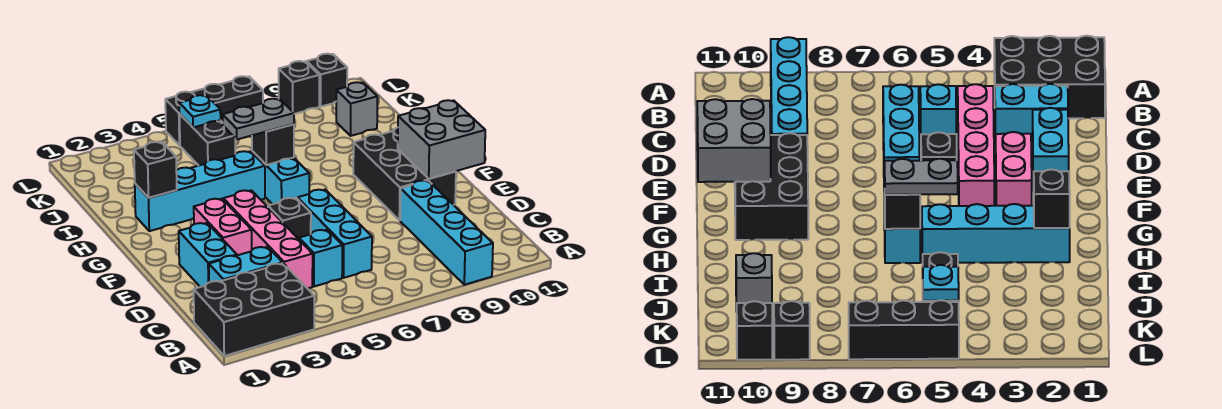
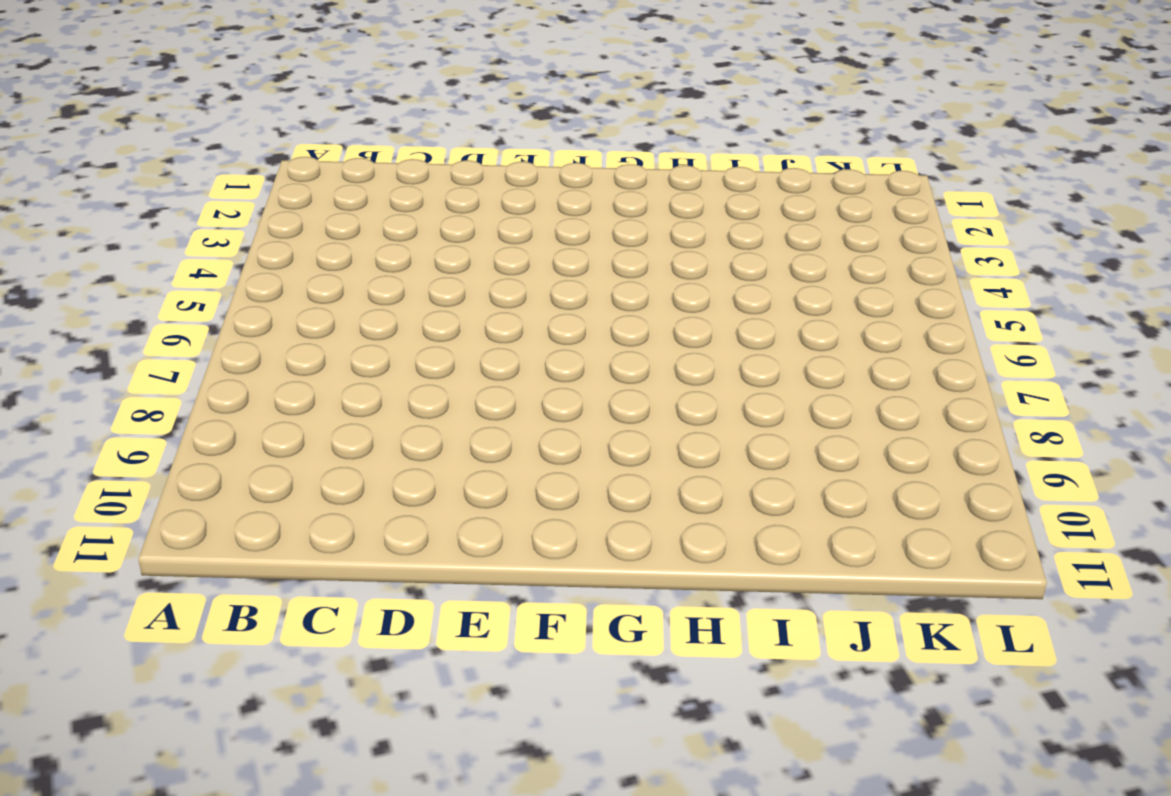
none -> black brick A1:B3 level 1
none -> cyan brick A9:D9 level 1
none -> cyan brick C2:C3 level 1

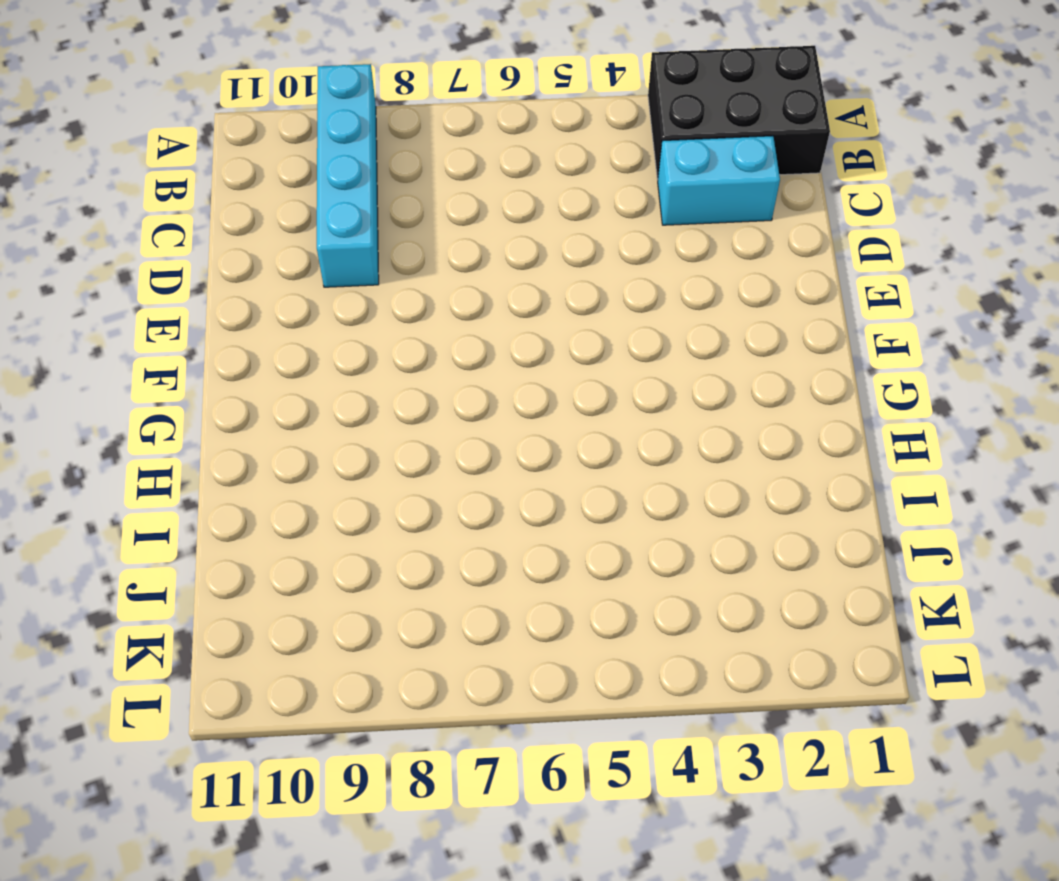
none -> pink brick C4:F4 level 1
none -> cyan brick C5 level 1
none -> cyan brick C6:E6 level 1

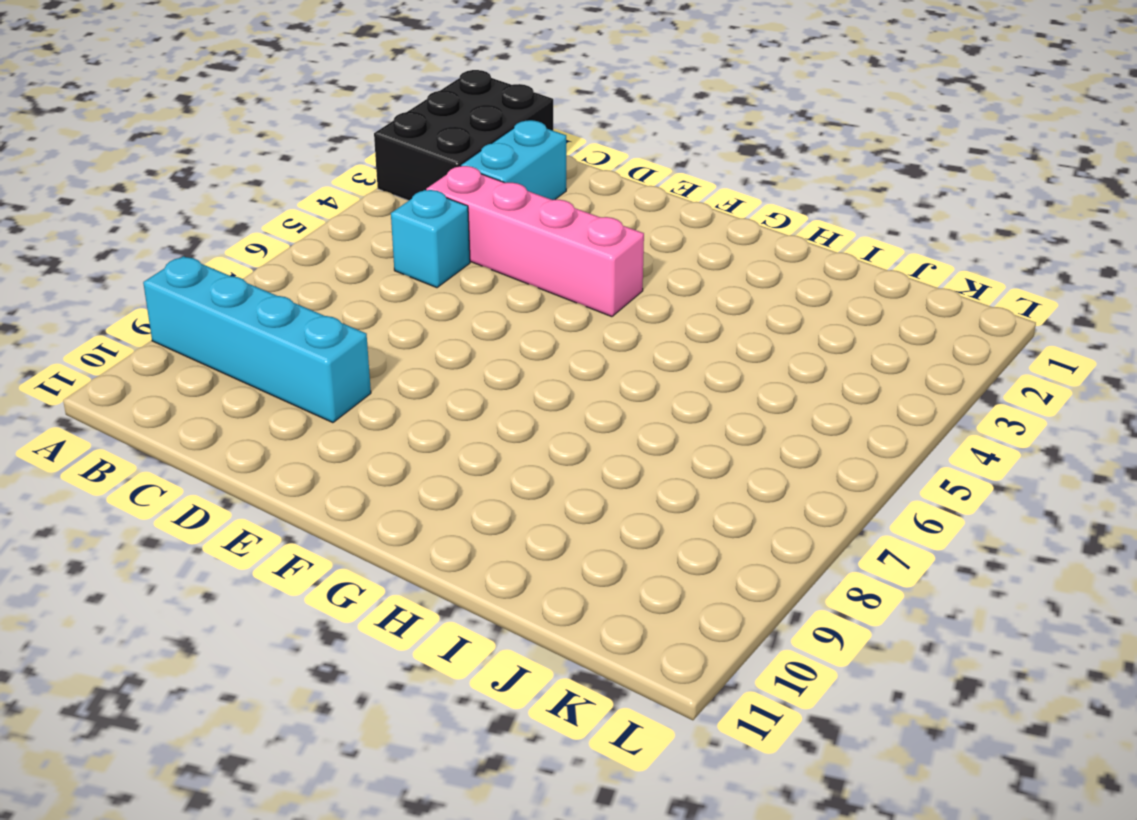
none -> cyan brick C6:E6 level 1
none -> cyan brick D2:E2 level 1
none -> pink brick E3:F3 level 1

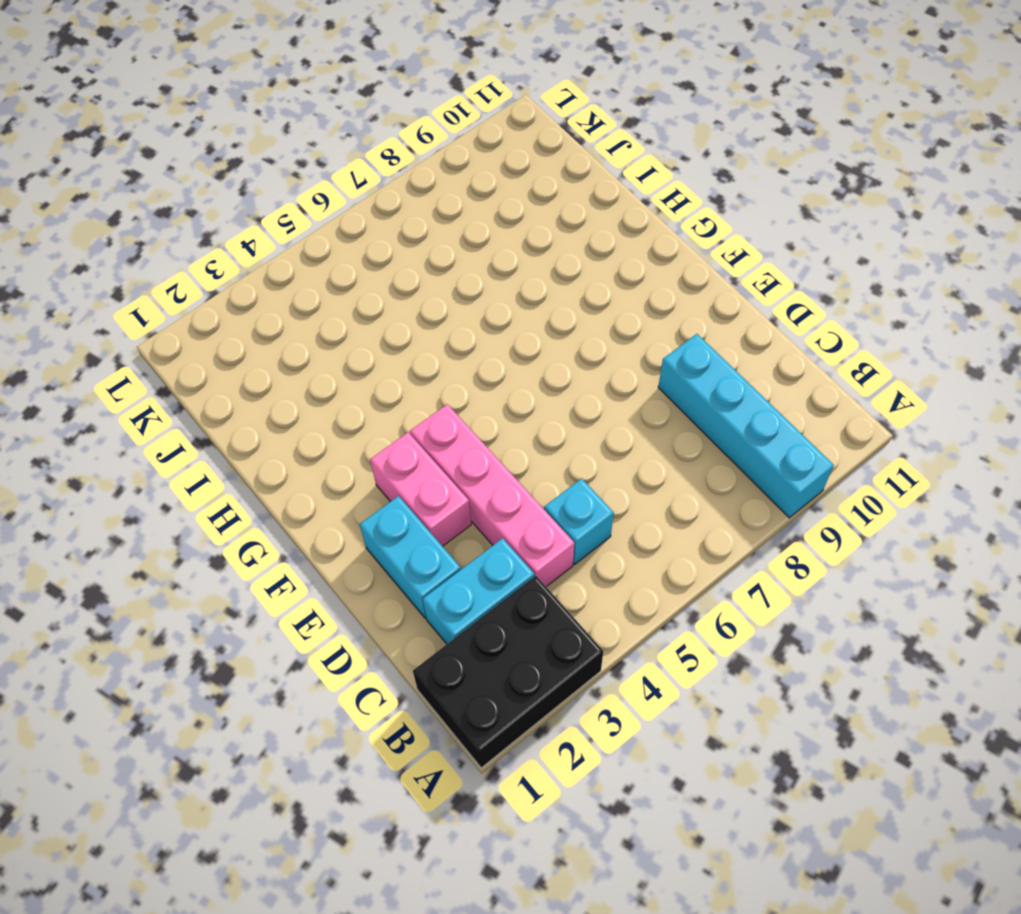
none -> cyan brick C6:E6 level 1
none -> black brick E5 level 1
none -> black brick E9:G10 level 1

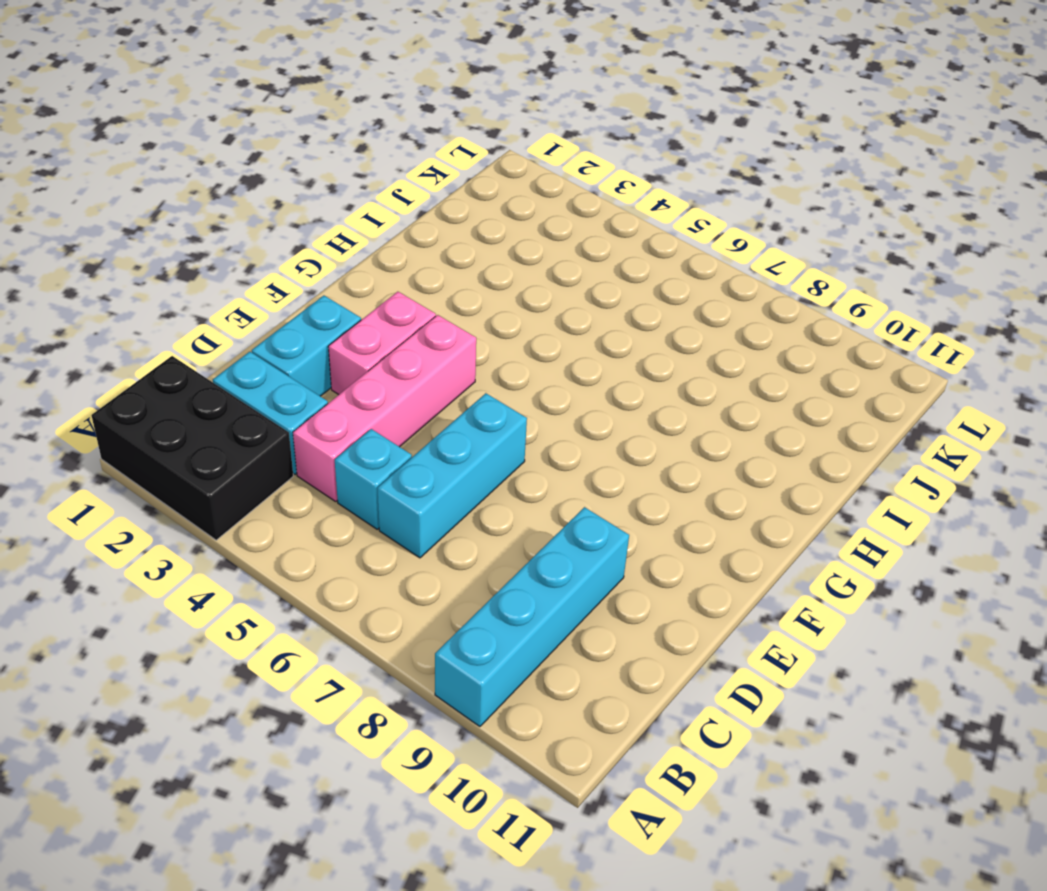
none -> black brick E5 level 1
none -> black brick E9:G10 level 1
none -> cyan brick G6:H6 level 1

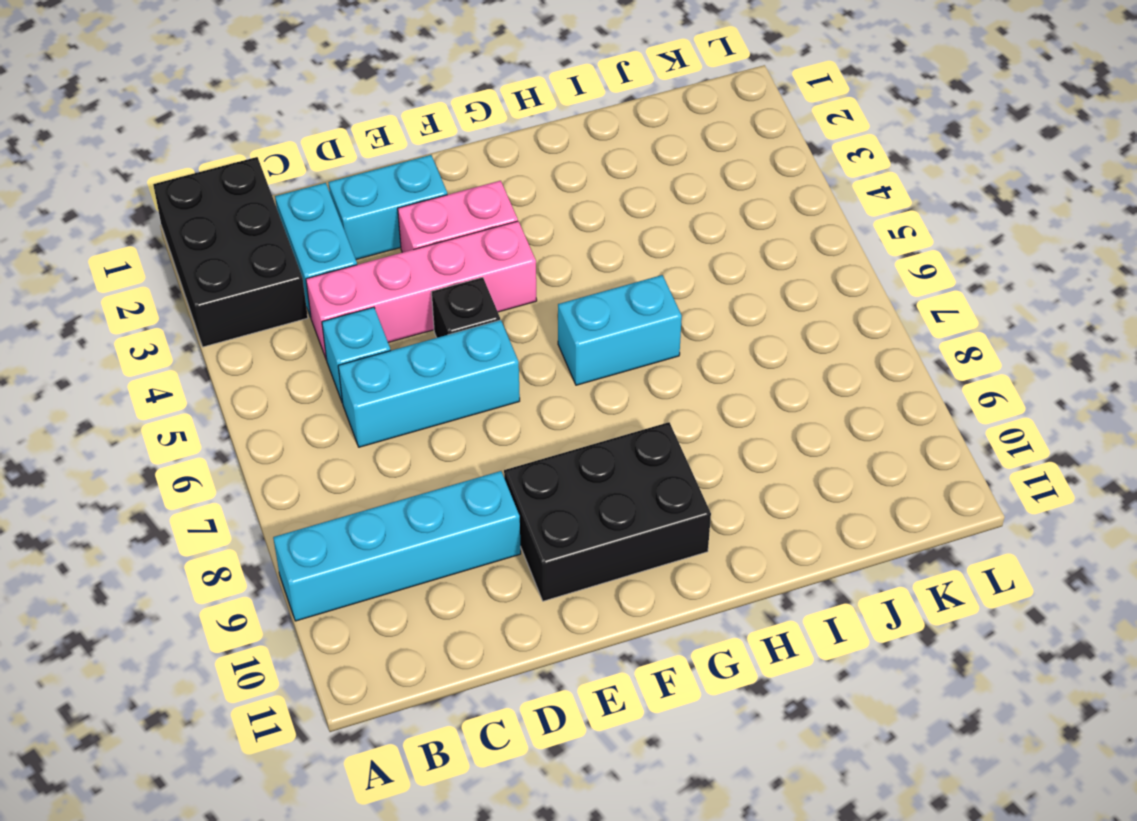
none -> cyan brick H2:H5 level 1
none -> black brick J5:K5 level 1
none -> grey brick J10 level 1

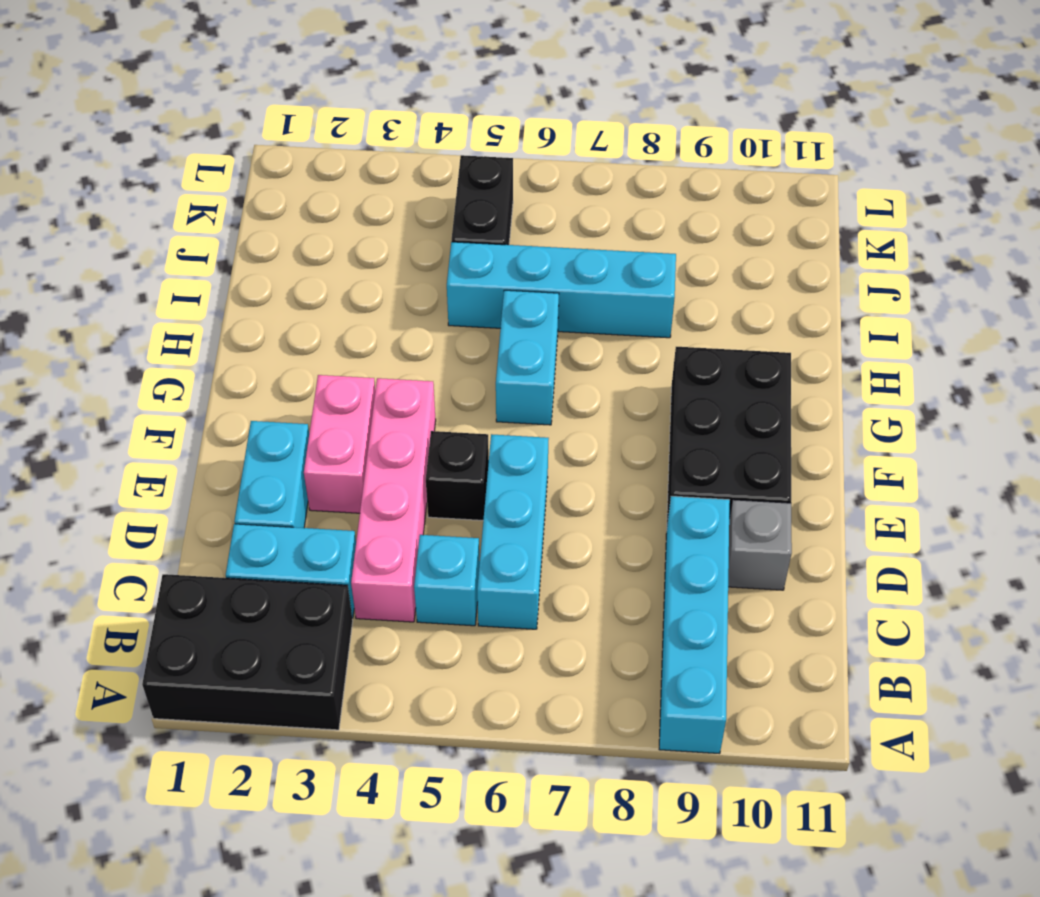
grey brick D10 level 1 -> grey brick J10 level 1
cyan brick I5:I8 level 1 -> cyan brick H2:H5 level 1
none -> black brick L5:L7 level 1
none -> black brick L9 level 1
none -> black brick L10 level 1

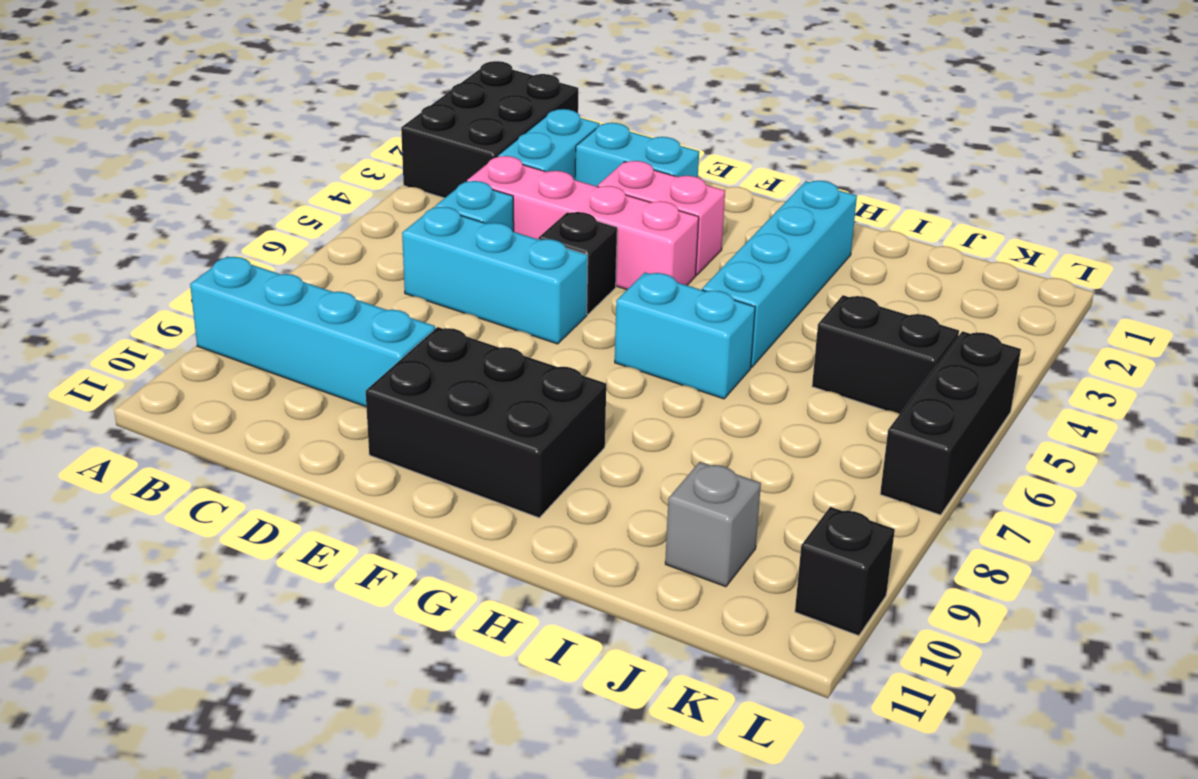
none -> black brick L9 level 1
none -> grey brick E10:F11 level 2
none -> black brick H2 level 2

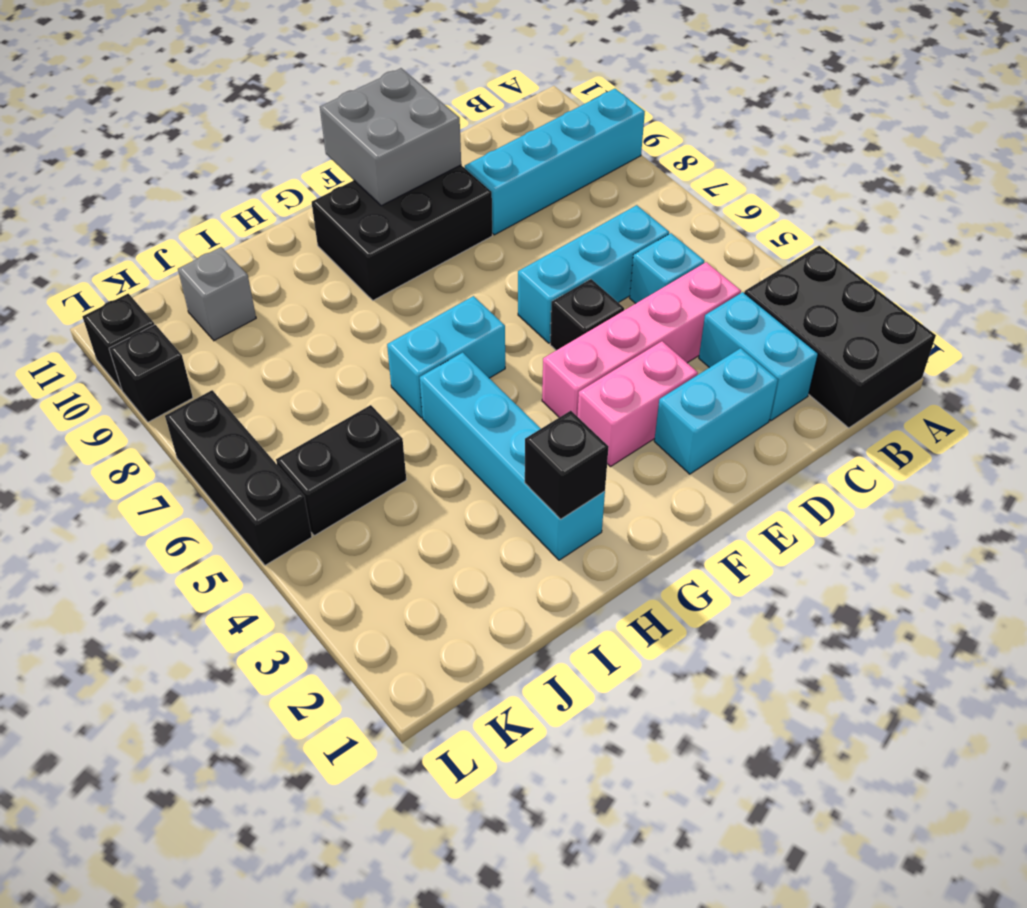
none -> black brick H6 level 2
none -> cyan plate K5 level 2
none -> grey plate H5:H6 level 3

